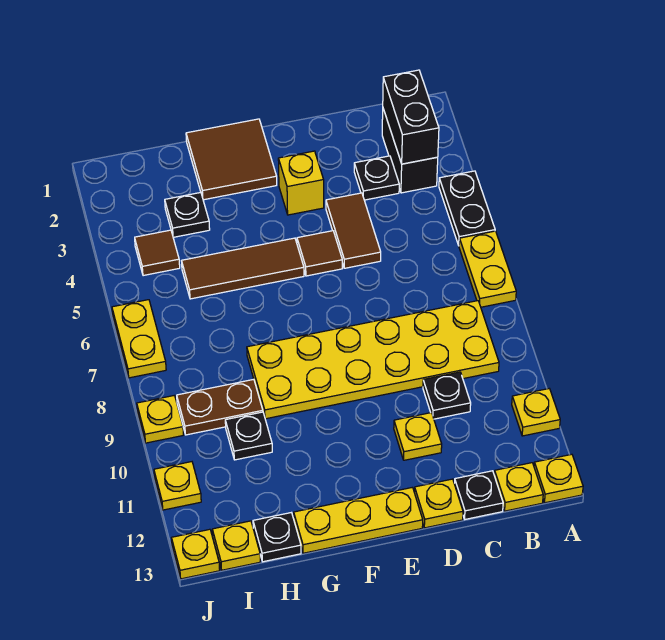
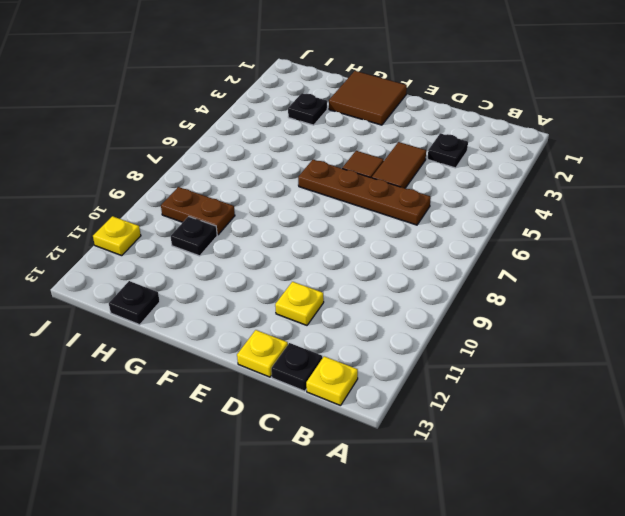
brown plate C6:F6 level 1 -> none
none -> black plate A4:A5 level 1
none -> yellow plate A6:A7 level 1
none -> yellow plate A11 level 1

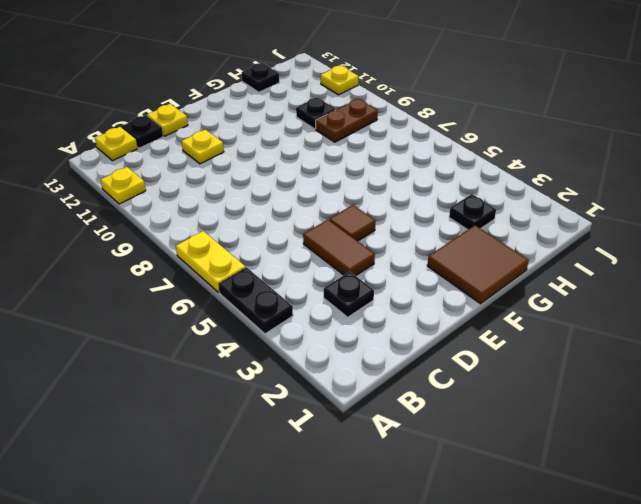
none -> yellow plate A13 level 1
none -> black brick B2:B3 level 1
none -> yellow plate B8:G9 level 1

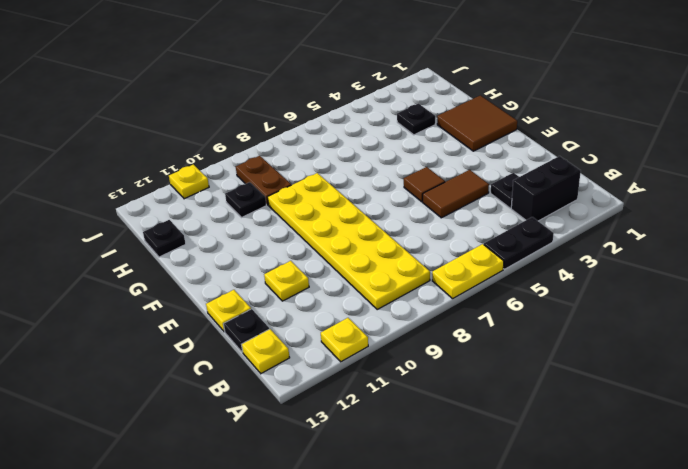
none -> yellow plate A13 level 1
none -> black plate C10 level 1
none -> yellow brick E3 level 1

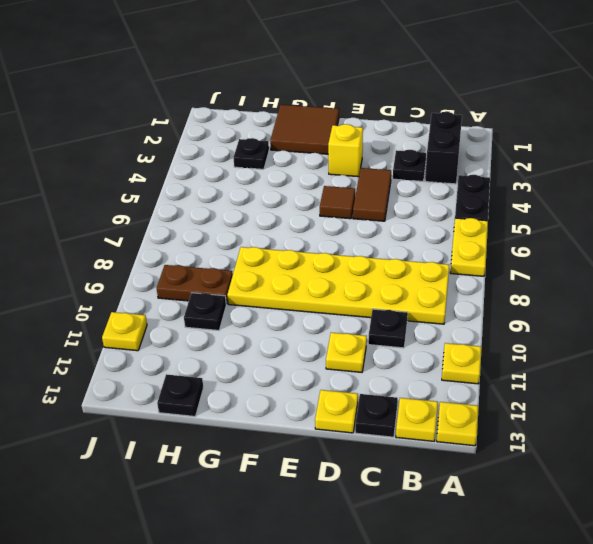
none -> yellow plate E13:G13 level 1
none -> brown tile F5:H5 level 1
none -> brown tile I4 level 1

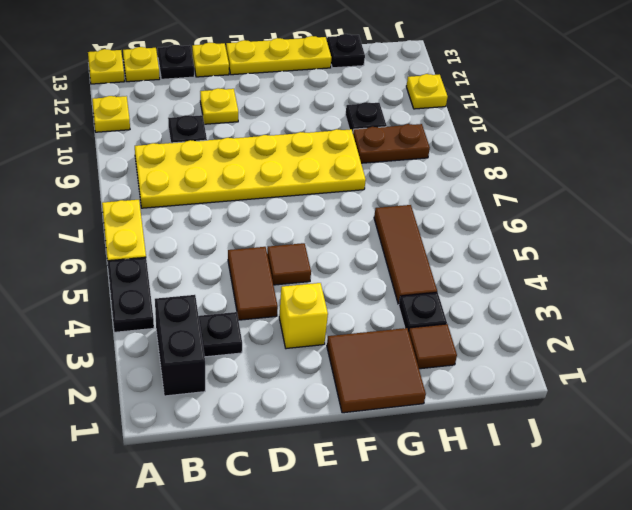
brown tile H2 level 1 -> brown tile I4 level 1
brown tile H4:H6 level 1 -> brown tile F5:H5 level 1
none -> yellow plate I13 level 1
none -> yellow plate J6:J7 level 1
none -> yellow plate J9 level 1

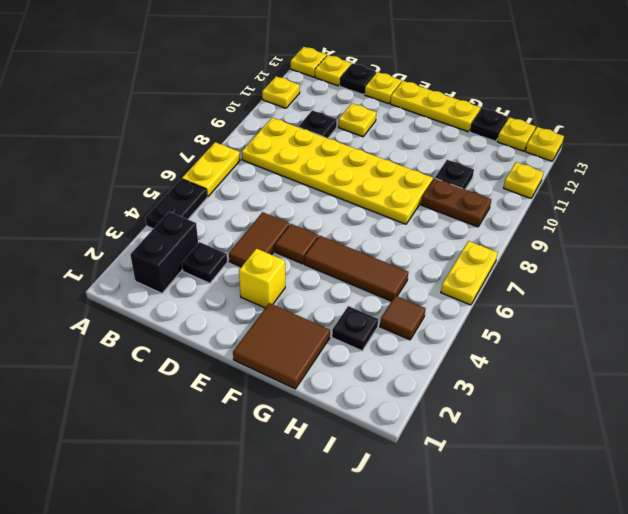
none -> yellow plate J9 level 1
none -> black brick B2:B3 level 2

